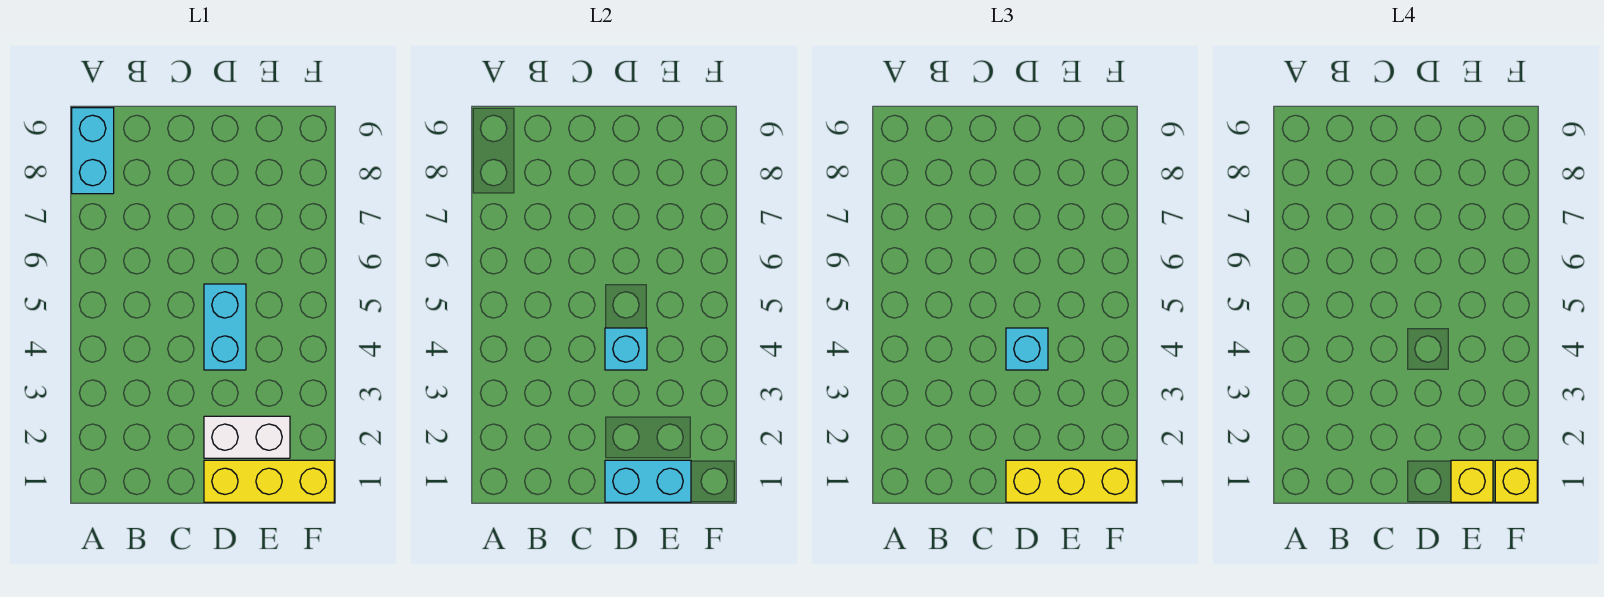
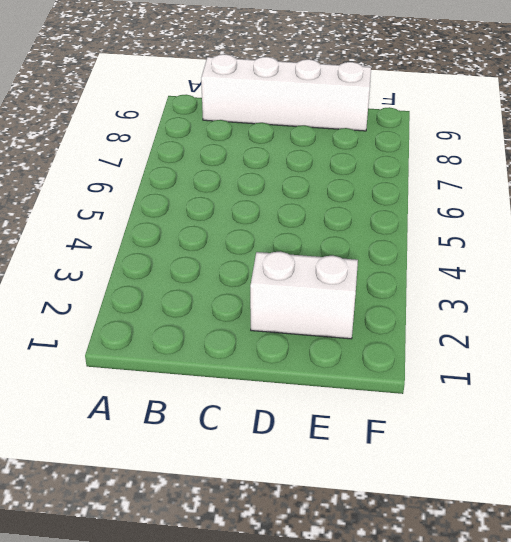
white brick B9:E9 level 1 -> none
none -> cyan brick A8:A9 level 1
none -> yellow brick D1:F1 level 1

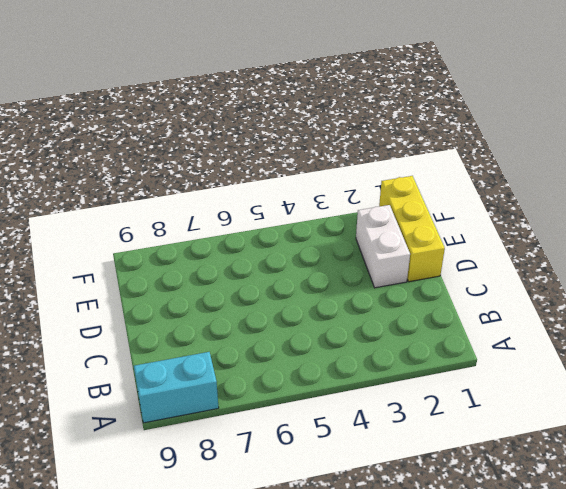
none -> cyan brick D4:D5 level 1
none -> cyan brick D1:E1 level 2

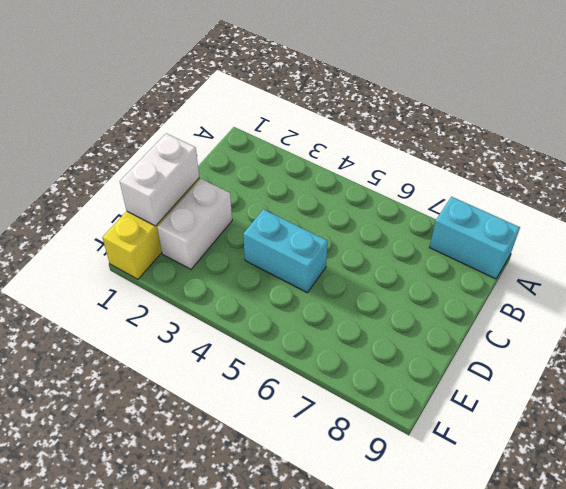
white brick D1:E1 level 2 -> cyan brick D1:E1 level 2
none -> cyan brick D4 level 2
none -> yellow brick D1:F1 level 3

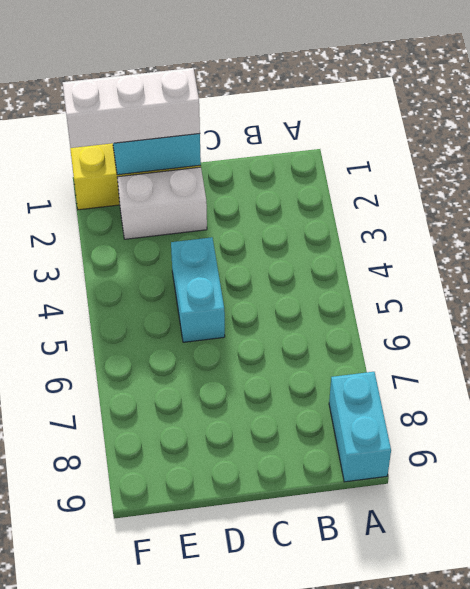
white brick D1:F1 level 3 -> yellow brick D1:F1 level 3
none -> cyan brick D4 level 2
none -> cyan brick D4 level 3

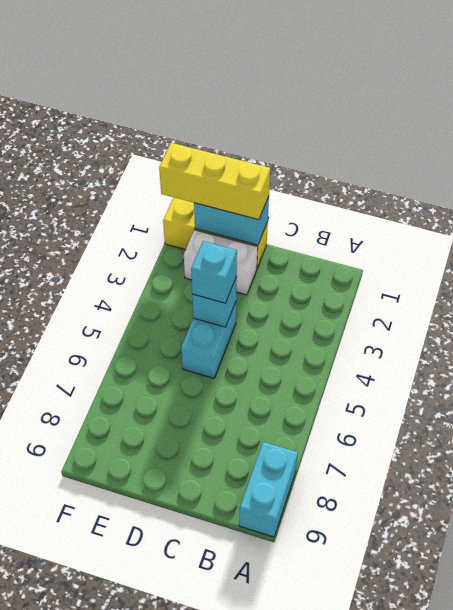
none -> yellow brick E1 level 4
none -> yellow brick F1 level 4

